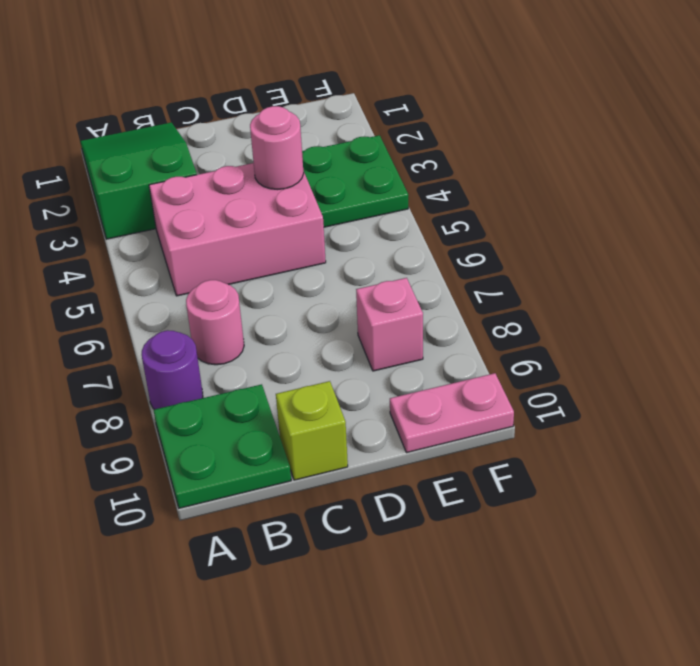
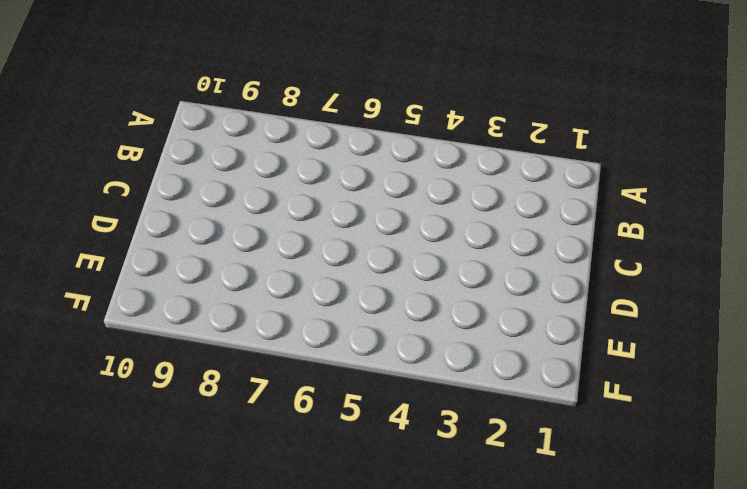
none -> green slope A1:B3 level 1 top 3
none -> purple round brick A8 level 1

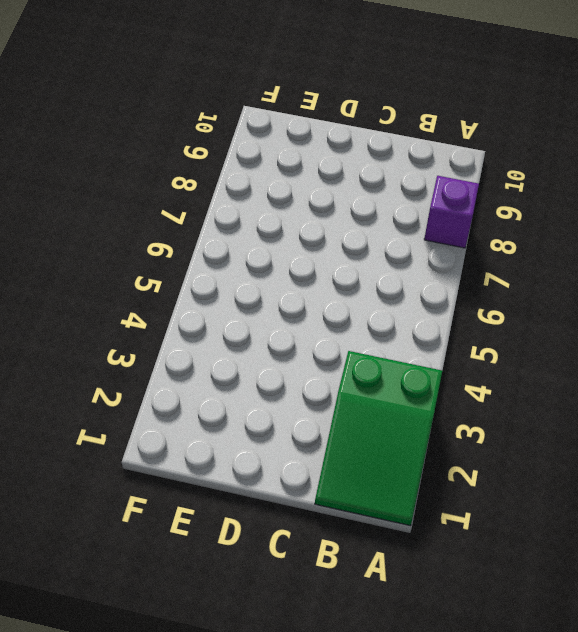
purple brick A8 level 1 -> purple round brick A8 level 1
none -> green plate A9:B10 level 1
none -> pink brick B4:D5 level 1

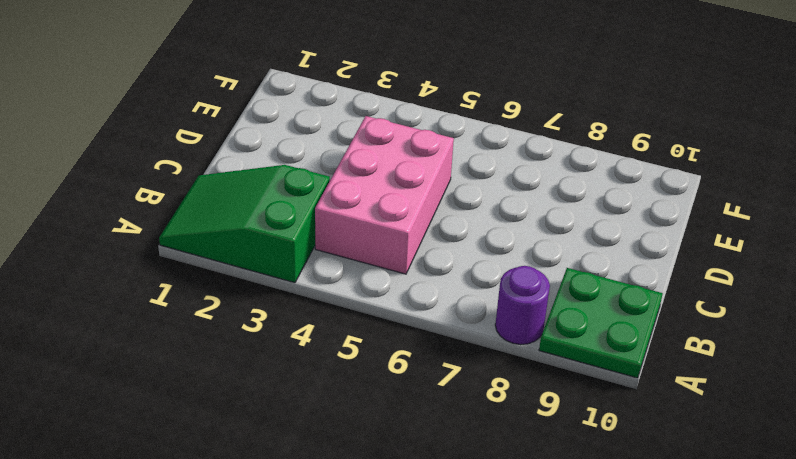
none -> pink round brick B7 level 1
none -> lime brick C10 level 1

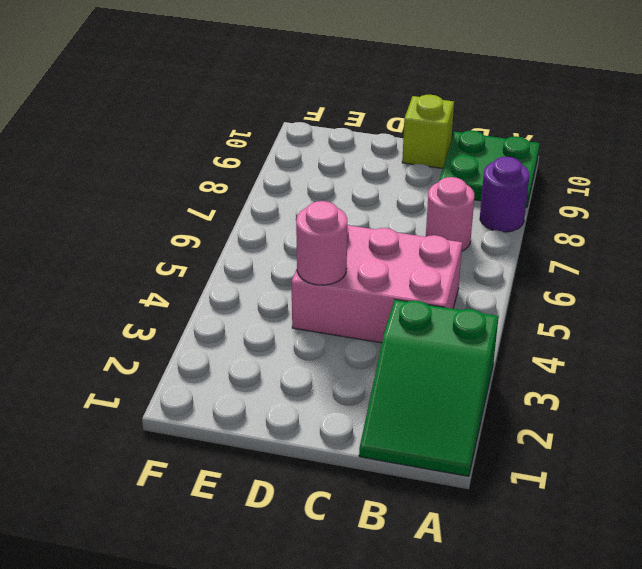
none -> green plate E3:F4 level 1
none -> pink brick E8 level 1

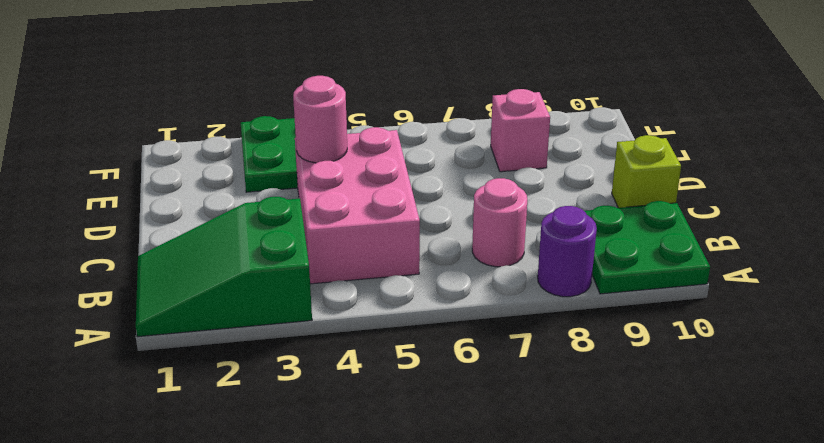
none -> pink plate E10:F10 level 1

